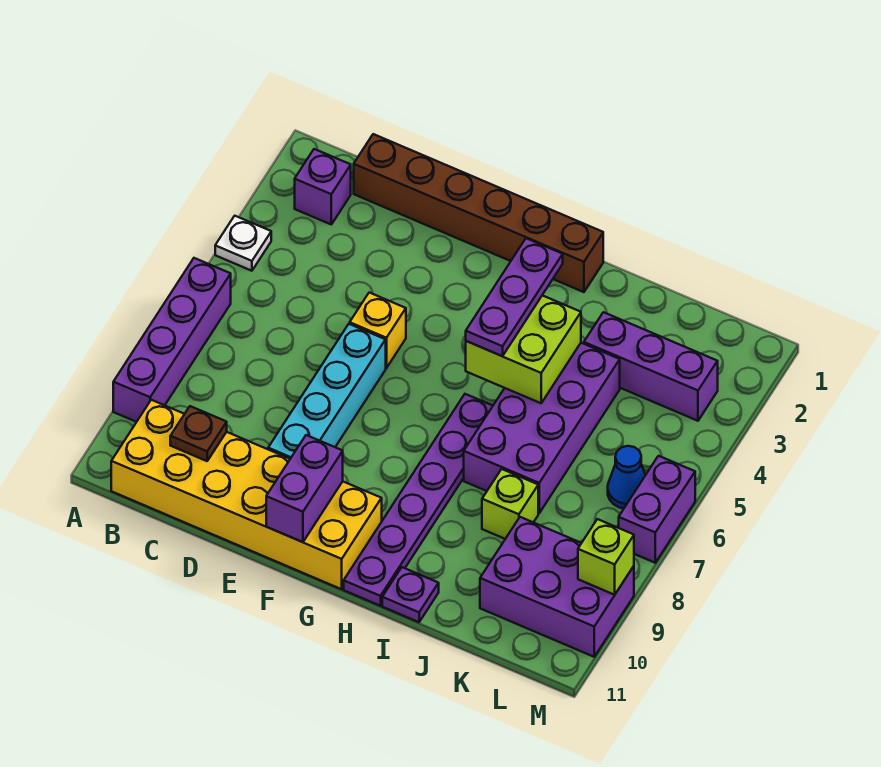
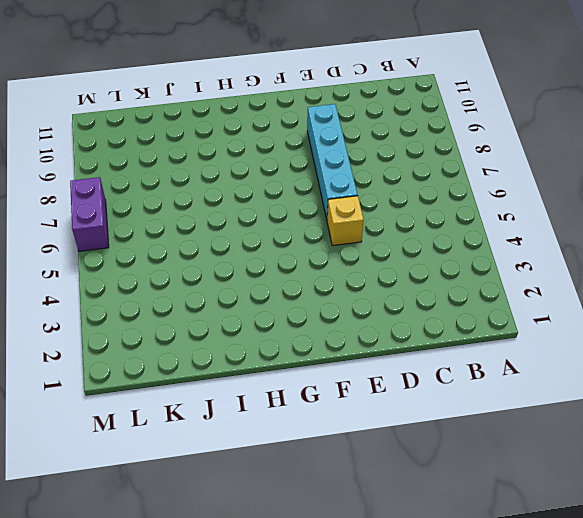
none -> white plate A4 level 1
none -> purple brick A6:A9 level 1
none -> purple brick B2 level 1

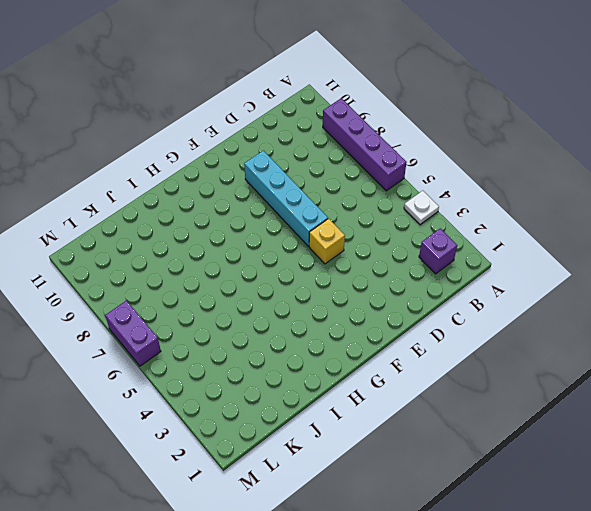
none -> yellow brick B10:G11 level 1
none -> brown brick C1:H1 level 1
none -> purple plate H6:H11 level 1

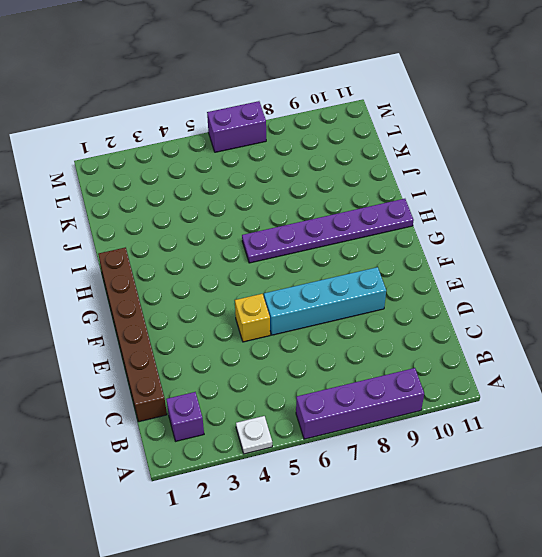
none -> yellow brick B10:G11 level 1
none -> purple brick I4:J7 level 1
none -> purple plate I11 level 1

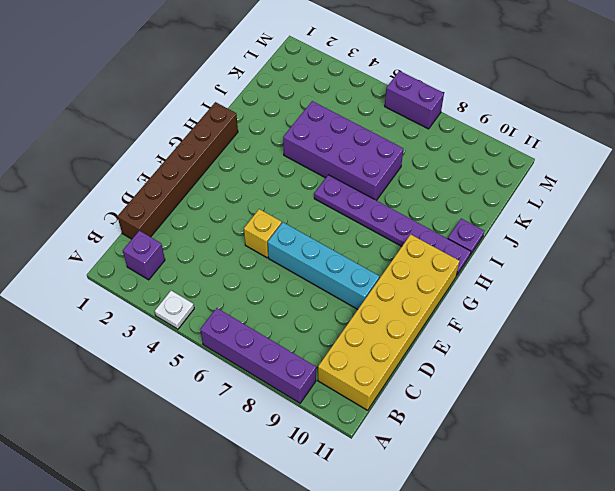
none -> purple brick J3:L3 level 1
none -> lime brick J8 level 1
none -> purple brick K9:M10 level 1

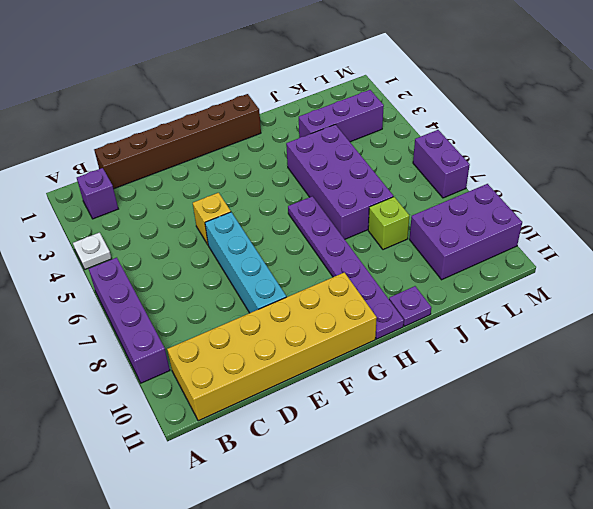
none -> blue cone L6 level 1
none -> brown plate C10 level 2
none -> purple brick F10:F11 level 2

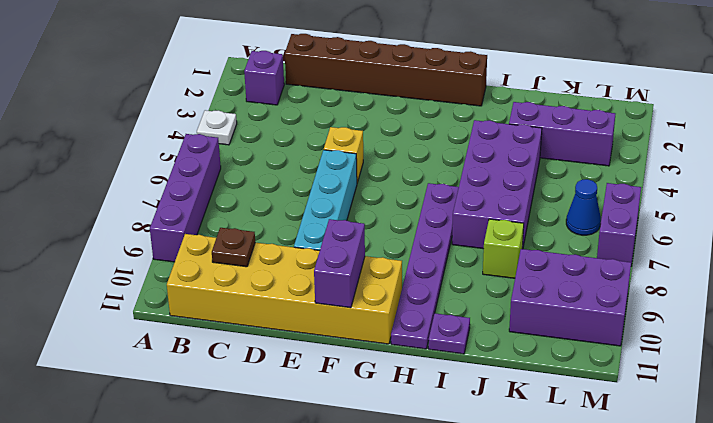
none -> lime brick H4:I5 level 2
none -> lime brick M9 level 2
none -> purple plate H3:H5 level 3

